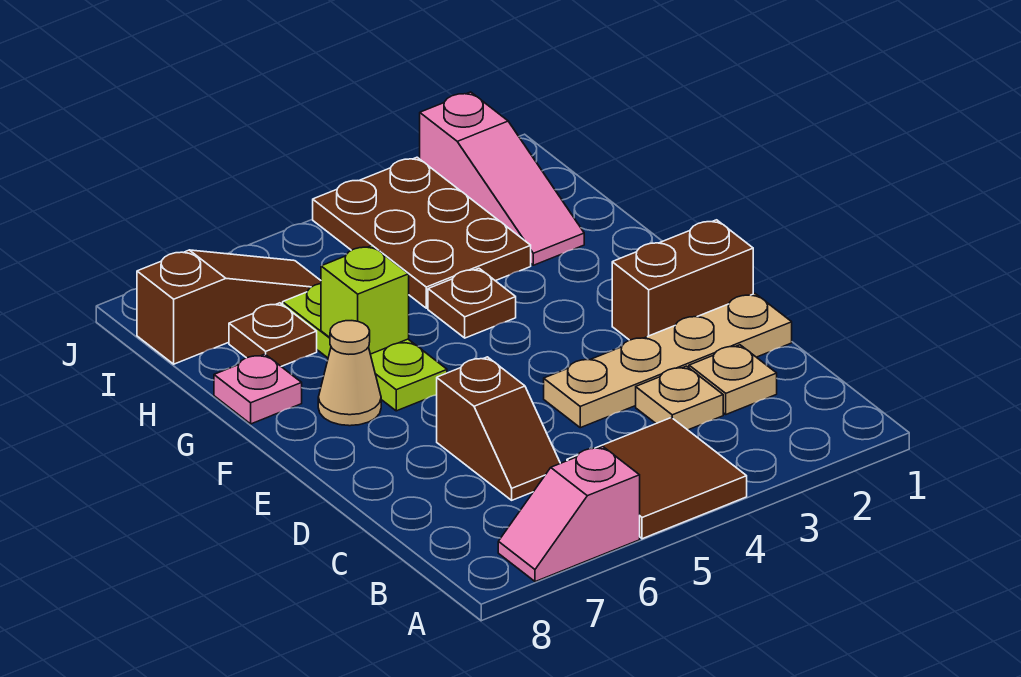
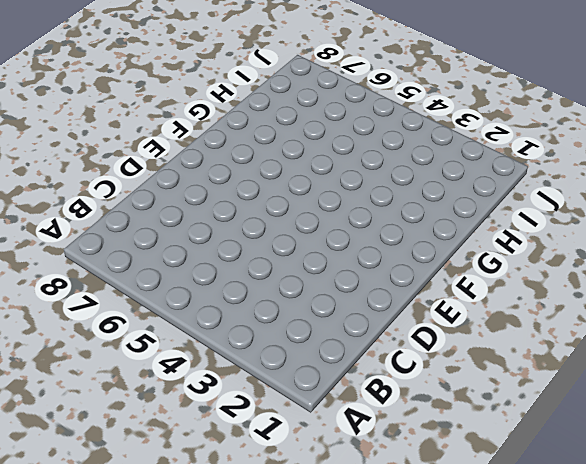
none -> brown tile A4:B5 level 1
none -> pink slope A6:A7 level 1 top 6
none -> tan plate C2 level 1

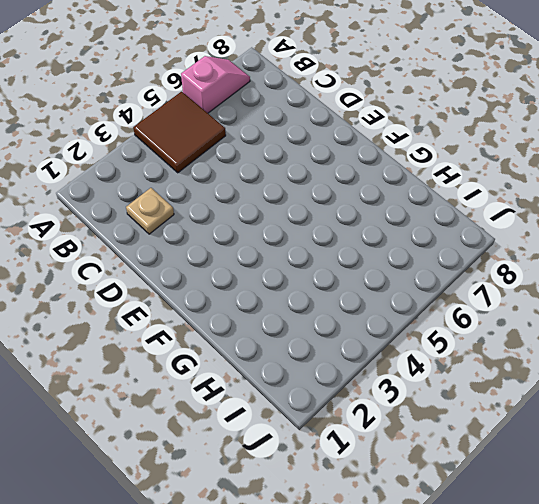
none -> tan plate C3 level 1
none -> brown slope C6:D6 level 1 top D
none -> tan plate D1:D4 level 1

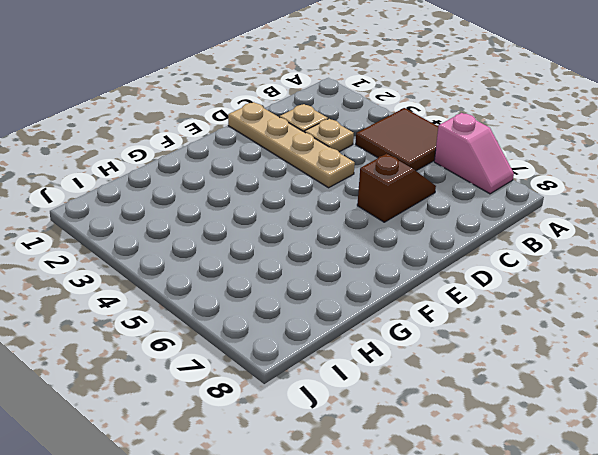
none -> brown brick E1:E2 level 1
none -> lime plate F6:H6 level 1
none -> tan cone F7 level 1

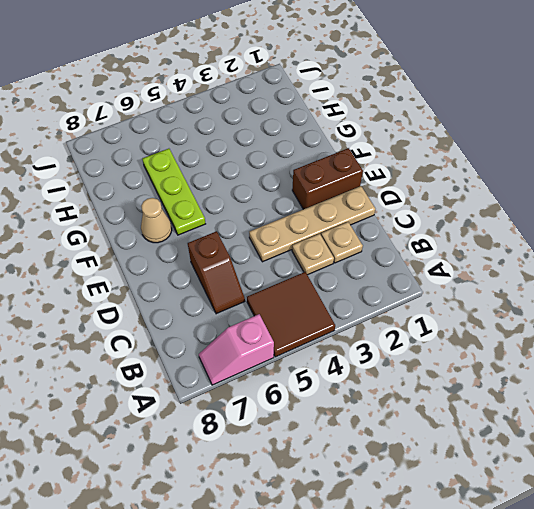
none -> brown plate G4 level 1
none -> pink plate G8 level 1
none -> pink slope H2:J2 level 1 top J

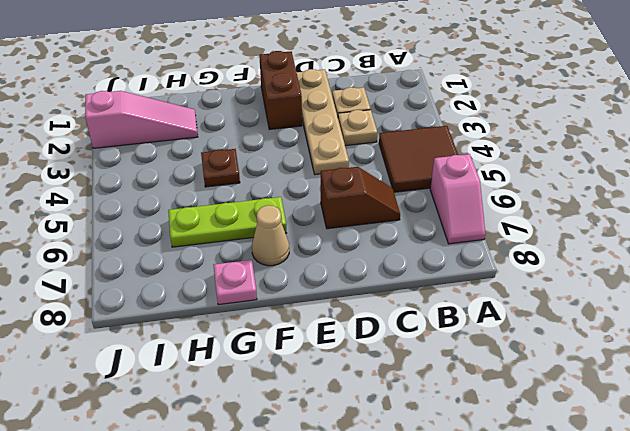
none -> brown plate H3:J4 level 1
none -> brown plate H7 level 1
none -> brown slope I6:I8 level 1 top 8

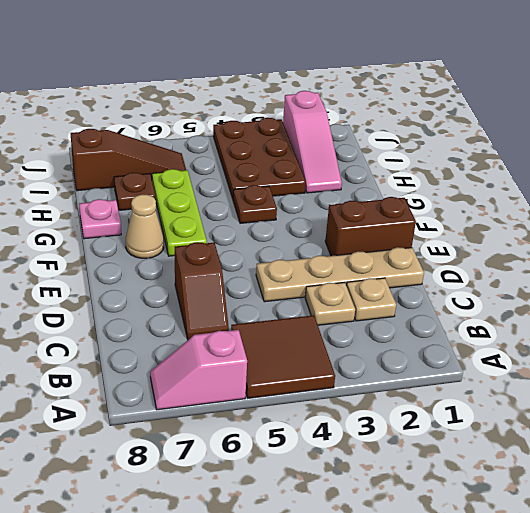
none -> lime brick G6 level 2

